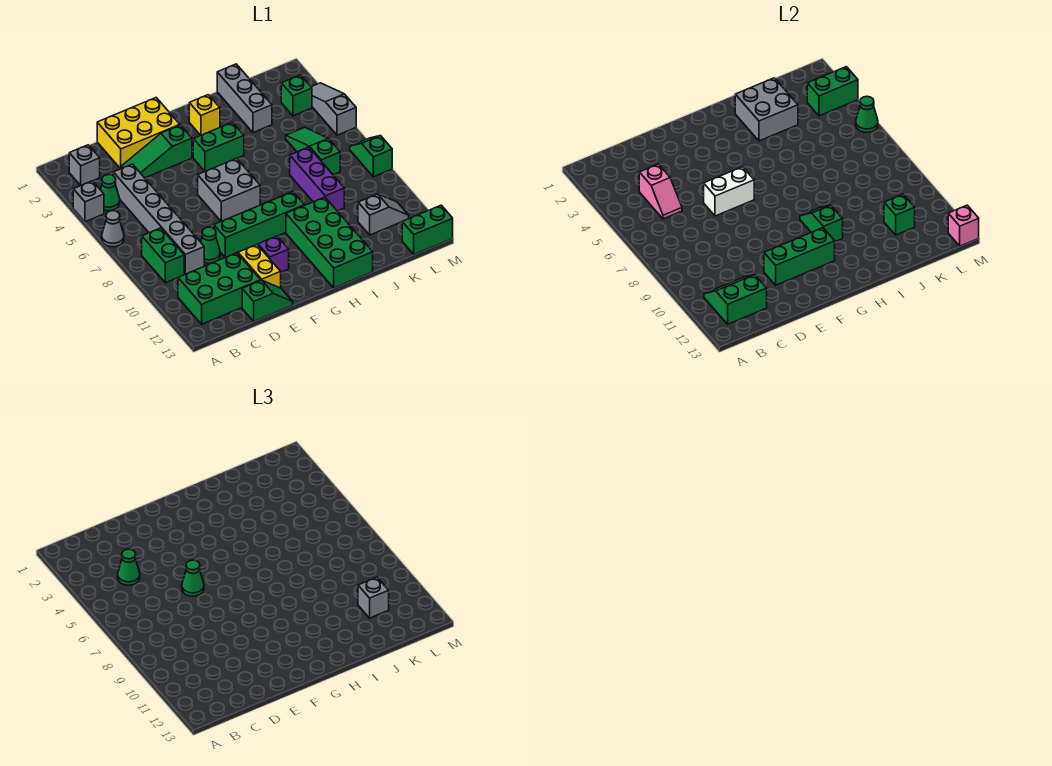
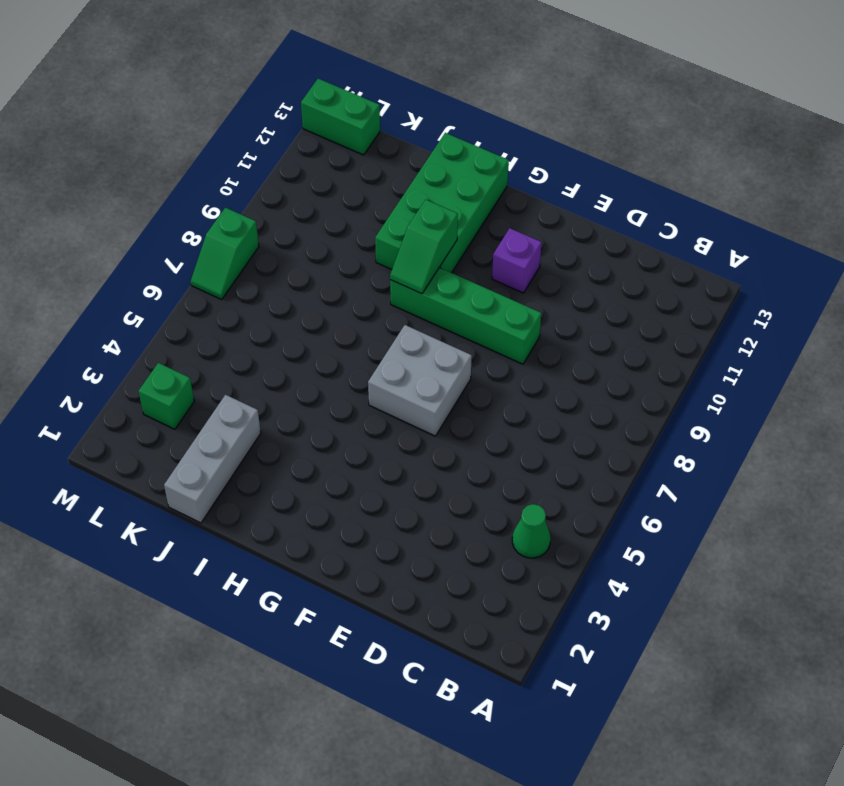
none -> grey brick A4 level 1
none -> grey cone A6 level 1
none -> grey brick B2 level 1
none -> green brick B8:B9 level 1

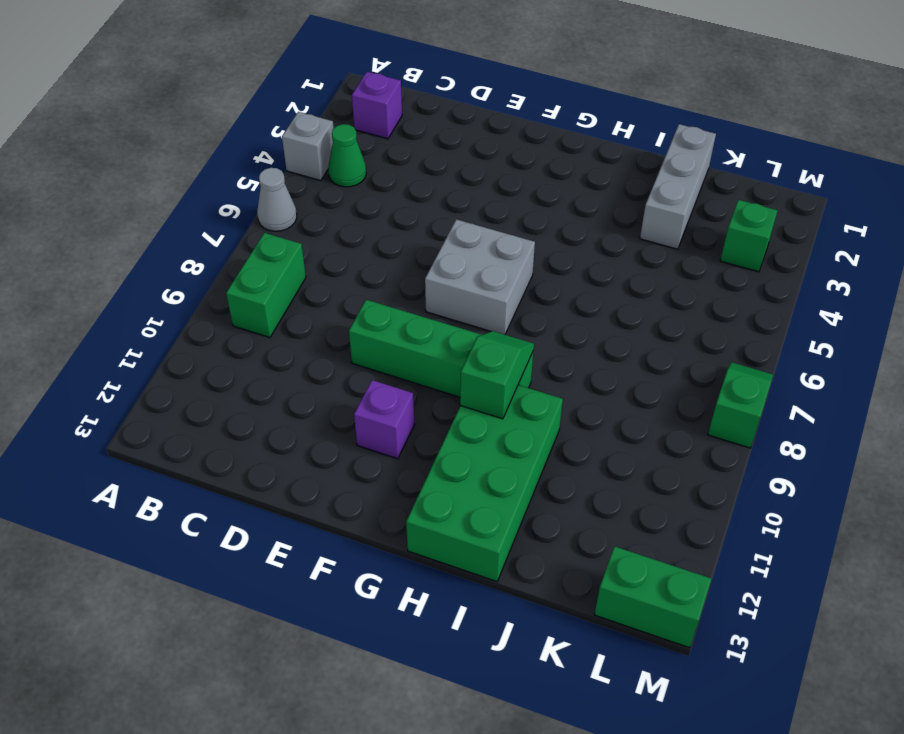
purple brick B2 level 1 -> grey brick B2 level 1
none -> green brick B11:D12 level 1
none -> grey brick C4:C9 level 1
none -> yellow brick D1:F2 level 1
none -> green slope D3:F3 level 1 top F

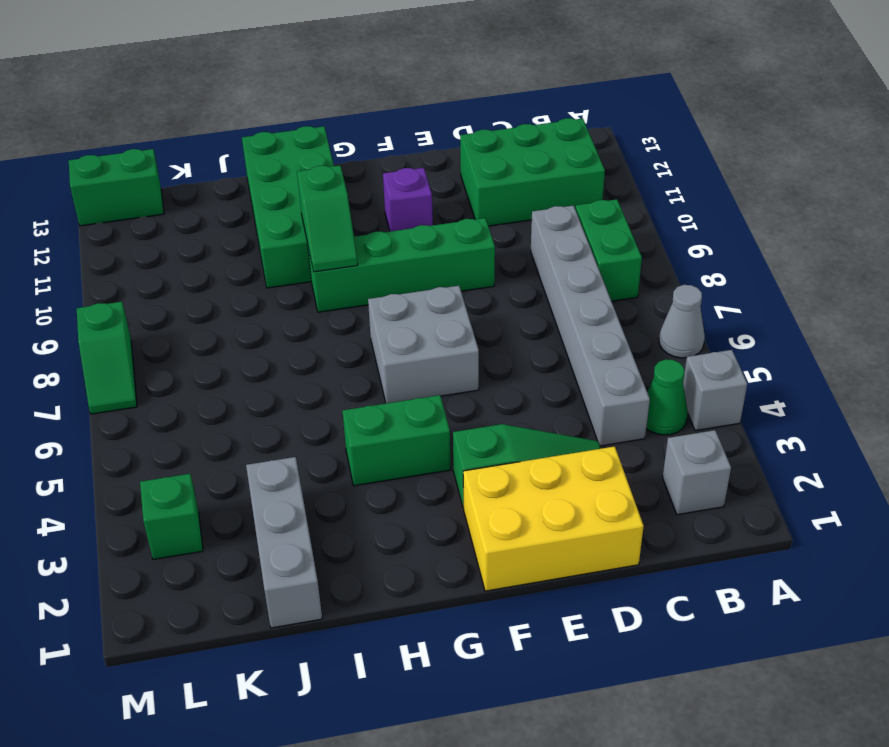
none -> green cone D9 level 1
none -> green slope D13:E13 level 1 top D
none -> yellow brick E11:E12 level 1
none -> yellow brick H2 level 1

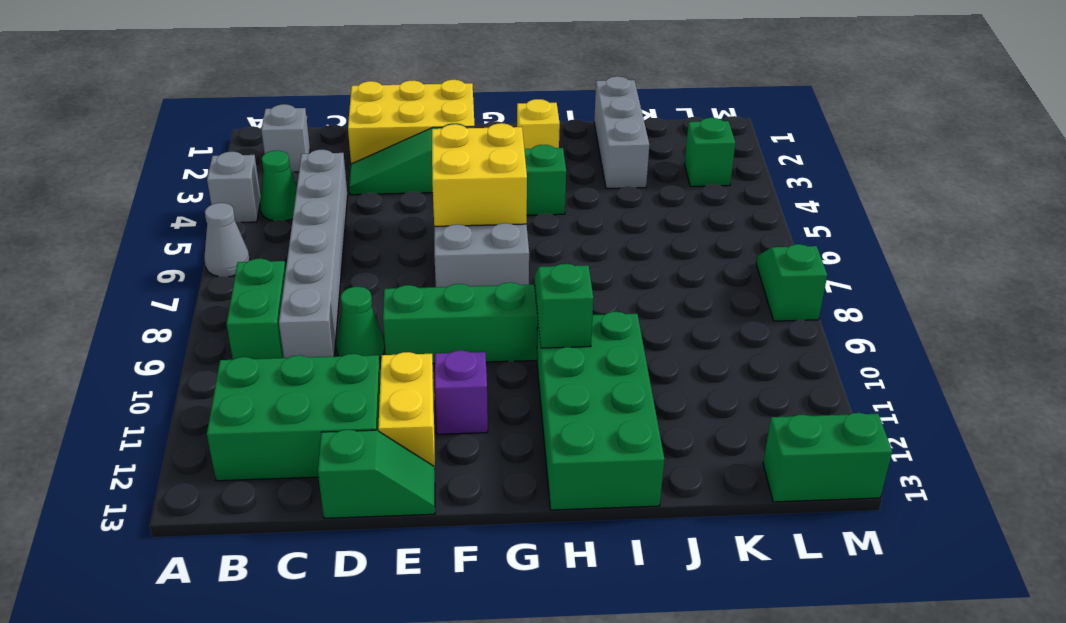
yellow brick F5:G6 level 2 -> white brick E6:F6 level 2
none -> purple brick J7:J9 level 1
none -> green slope K5:K7 level 1 top 7
none -> grey slope K11:L11 level 1 top K
none -> grey slope M3:M5 level 1 top 5

